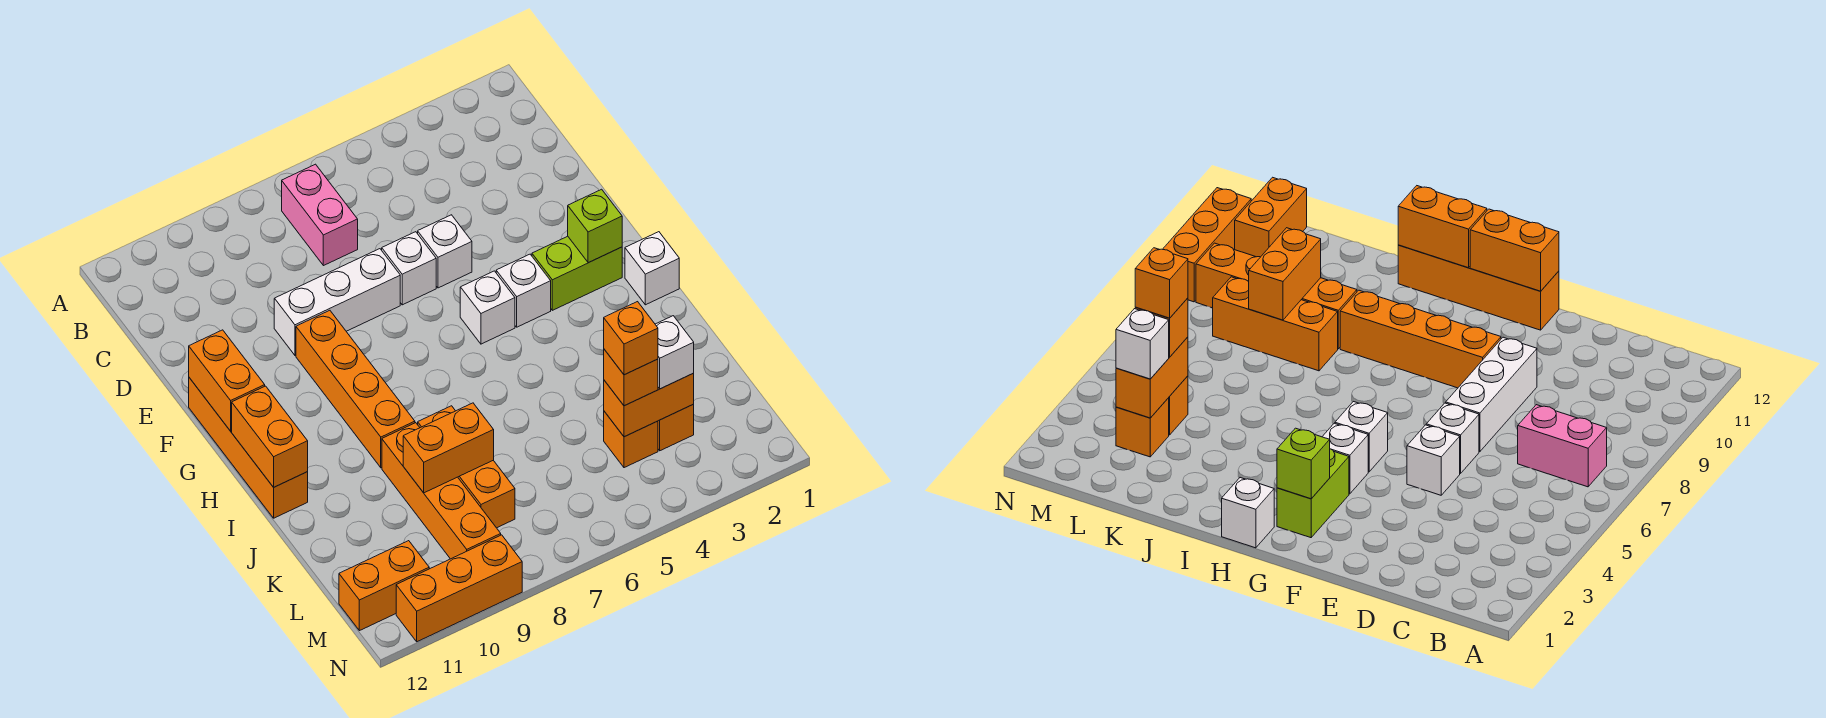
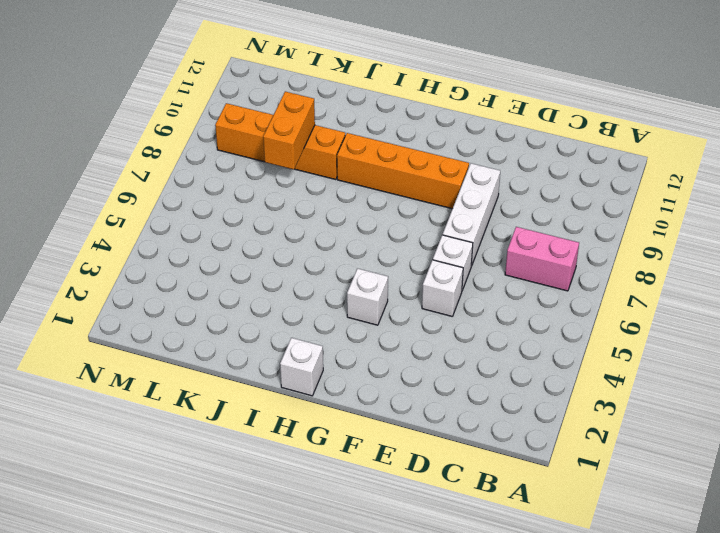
none -> orange brick F12:I12 level 1
none -> lime brick G2:G3 level 1
none -> white brick G5 level 1

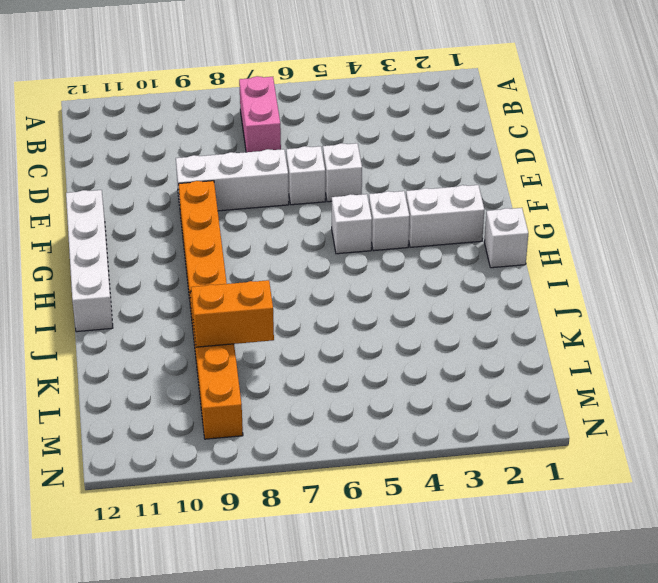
white brick F12:I12 level 1 -> orange brick F12:I12 level 1
white brick G2:G3 level 1 -> lime brick G2:G3 level 1
none -> orange brick J8:L8 level 1
none -> orange brick L3 level 1
none -> orange brick L4 level 1

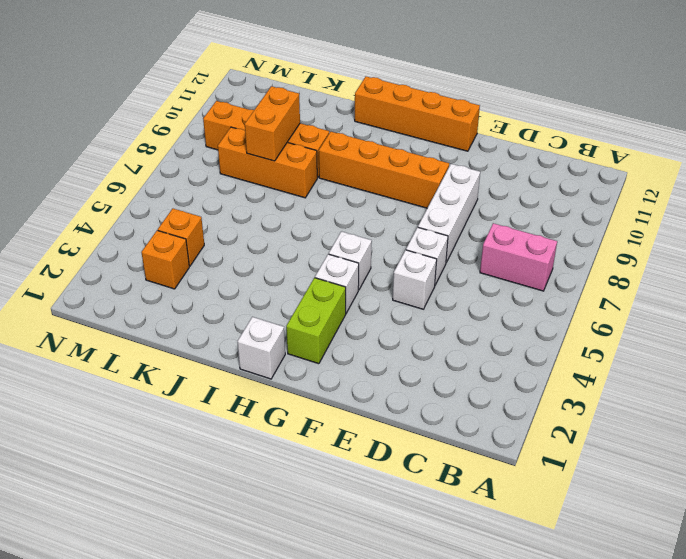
none -> orange brick M11:M12 level 1
none -> orange brick N9:N11 level 1
none -> orange brick F12:G12 level 2

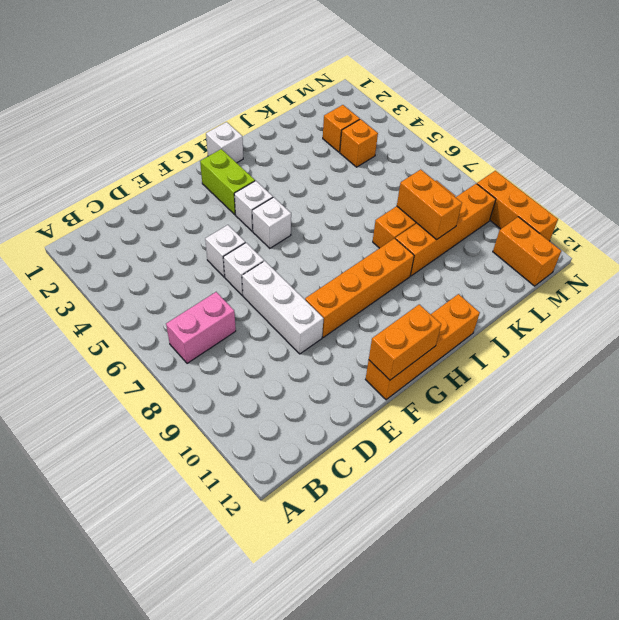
none -> lime brick G2 level 2
none -> orange brick H12:I12 level 2
none -> orange brick L3:L4 level 2

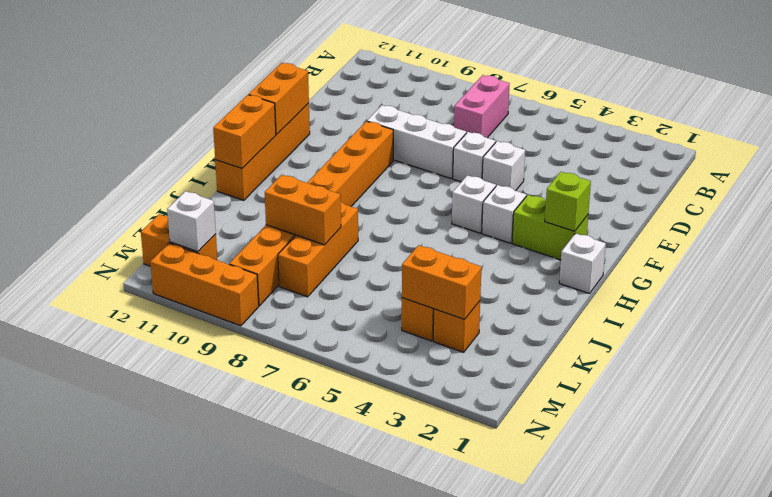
white brick M11 level 2 -> white brick L3 level 3
none -> orange brick L4 level 3
none -> orange brick L4 level 4

